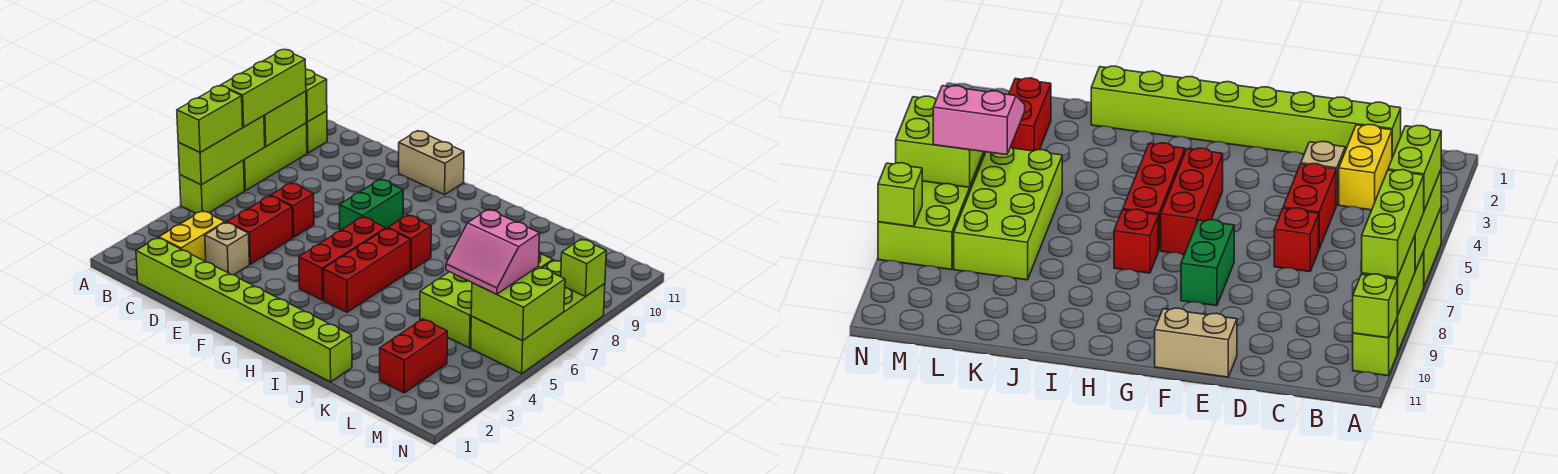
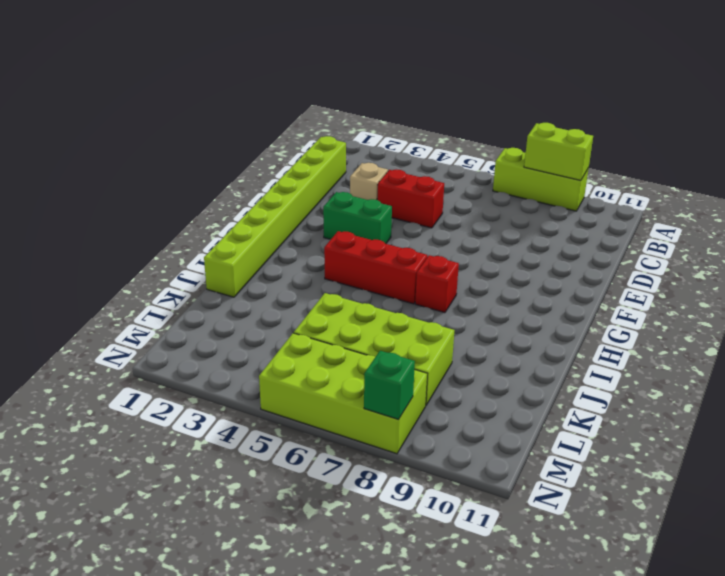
green brick F3:F4 level 1 -> green brick F7:F8 level 1
green brick N8 level 2 -> lime brick N8 level 2
none -> lime brick A5:A6 level 1
none -> lime brick A10 level 1
none -> yellow brick C2:C3 level 1

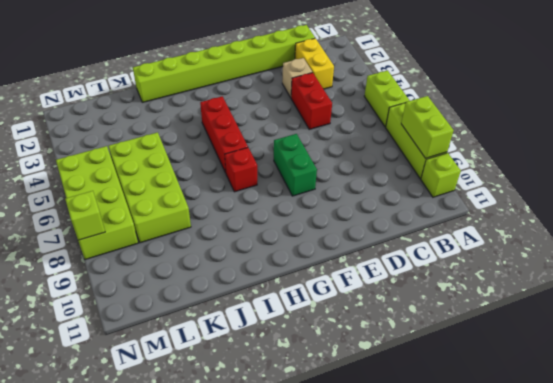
none -> red brick D6 level 1
none -> tan brick E11:F11 level 1
none -> red brick G4:G6 level 1

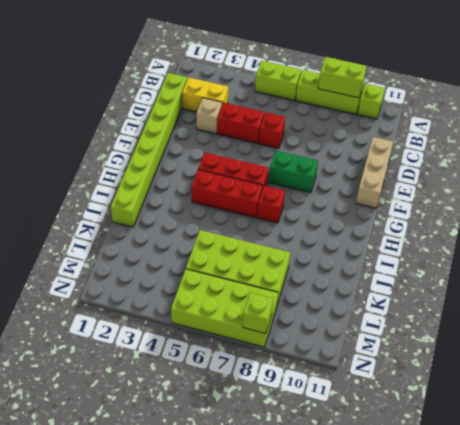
tan brick D11:F11 level 1 -> tan brick E11:F11 level 1
none -> red brick L2:L3 level 1
none -> lime brick A5:A7 level 2
none -> lime brick A10 level 2

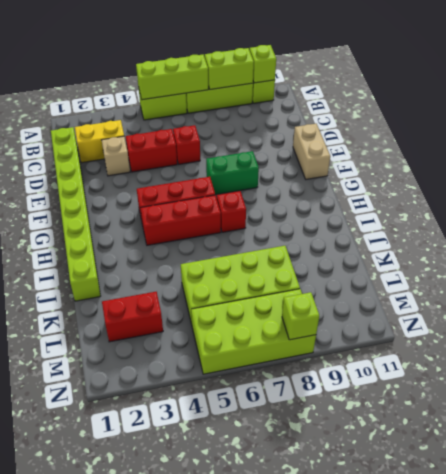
none -> lime brick M5:N6 level 2
none -> lime brick A5:A6 level 3
none -> lime brick A7:A9 level 3

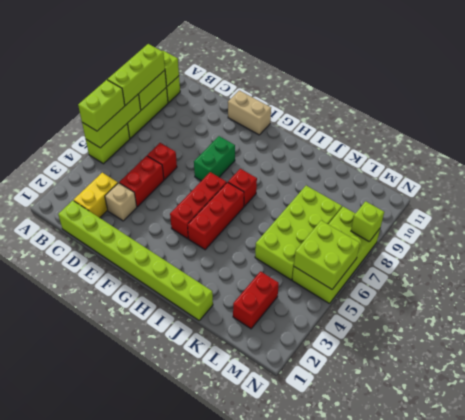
none -> pink slope L5:M6 level 3 top 6

